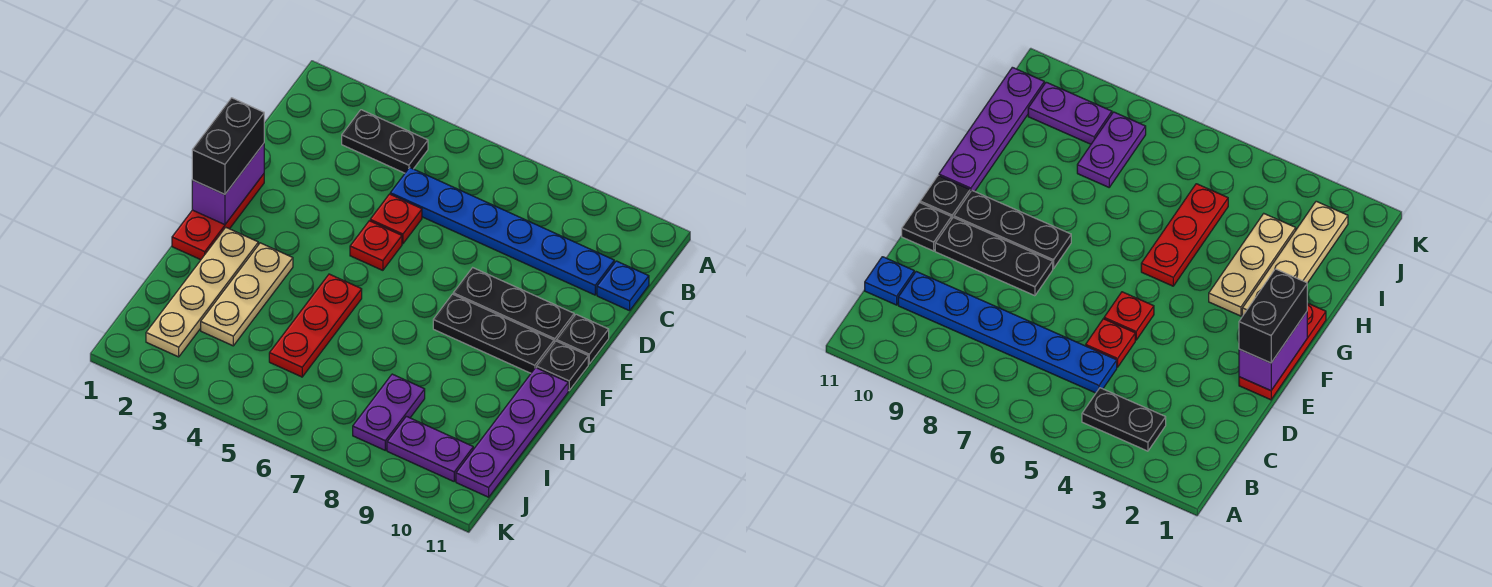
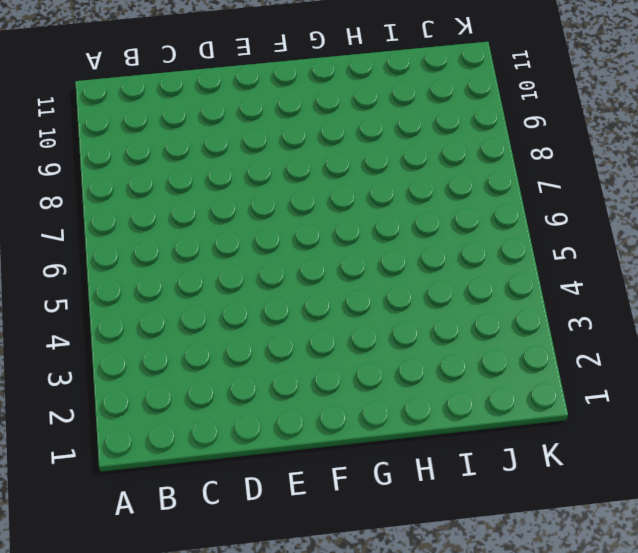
none -> black plate B3:B4 level 1
none -> blue plate C5:C10 level 1
none -> blue plate C11 level 1

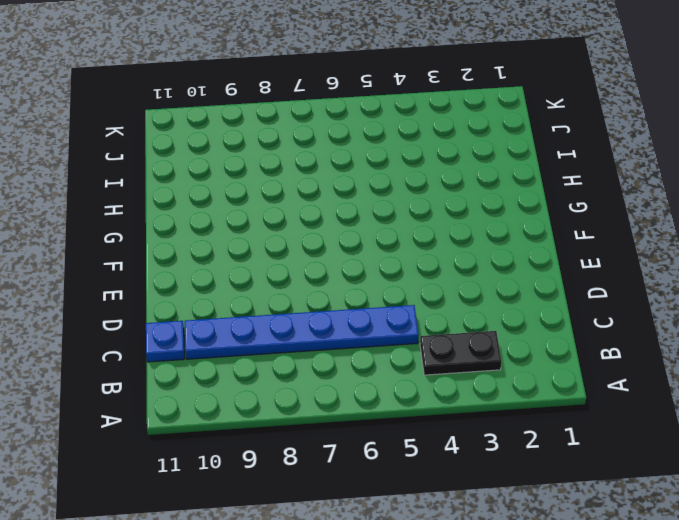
none -> red plate D5 level 1
none -> red plate E1:G1 level 1
none -> red plate E5 level 1

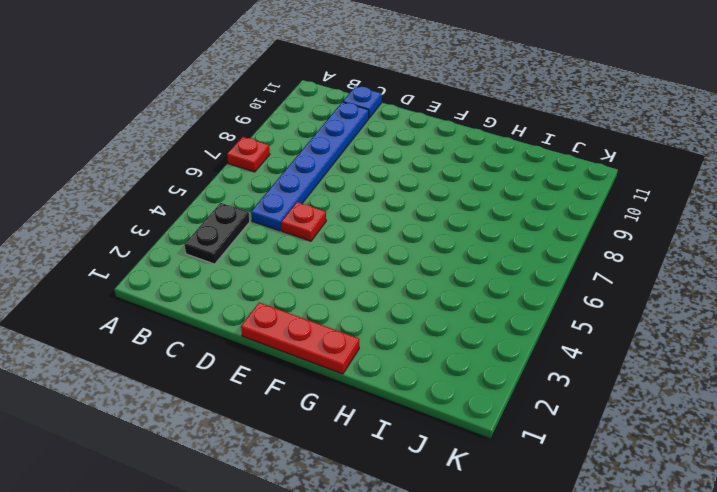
red plate A7 level 1 -> red plate E5 level 1
none -> black plate E8:E10 level 1
none -> black plate E11 level 1
none -> black plate F8:F10 level 1

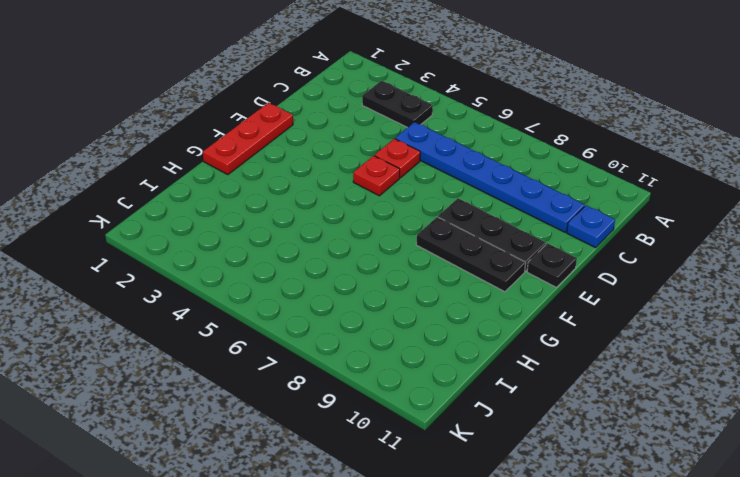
none -> black plate F11 level 1
none -> tan plate G2:J2 level 1
none -> tan plate G3:I3 level 1

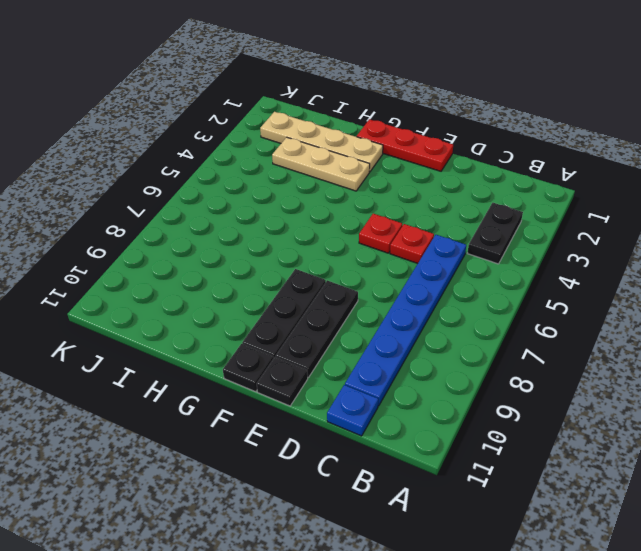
none -> red plate G5:I5 level 1
none -> purple plate G11:J11 level 1
none -> purple plate I8:J8 level 1

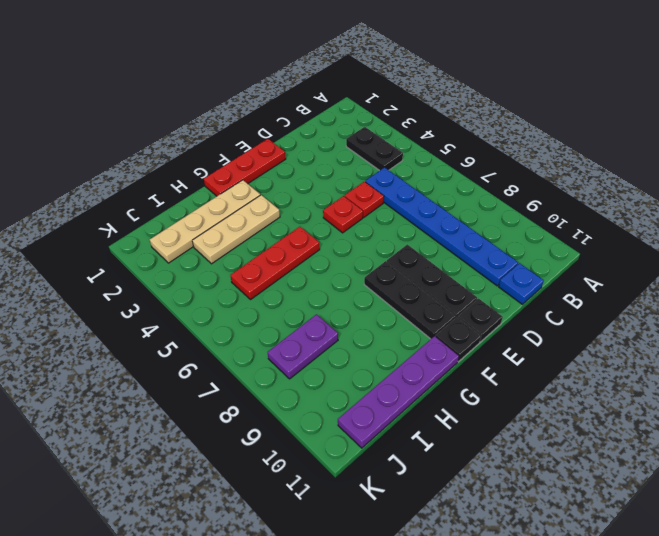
none -> purple plate J9:J10 level 1
none -> purple brick E1:F1 level 2
none -> black brick E1:F1 level 3

